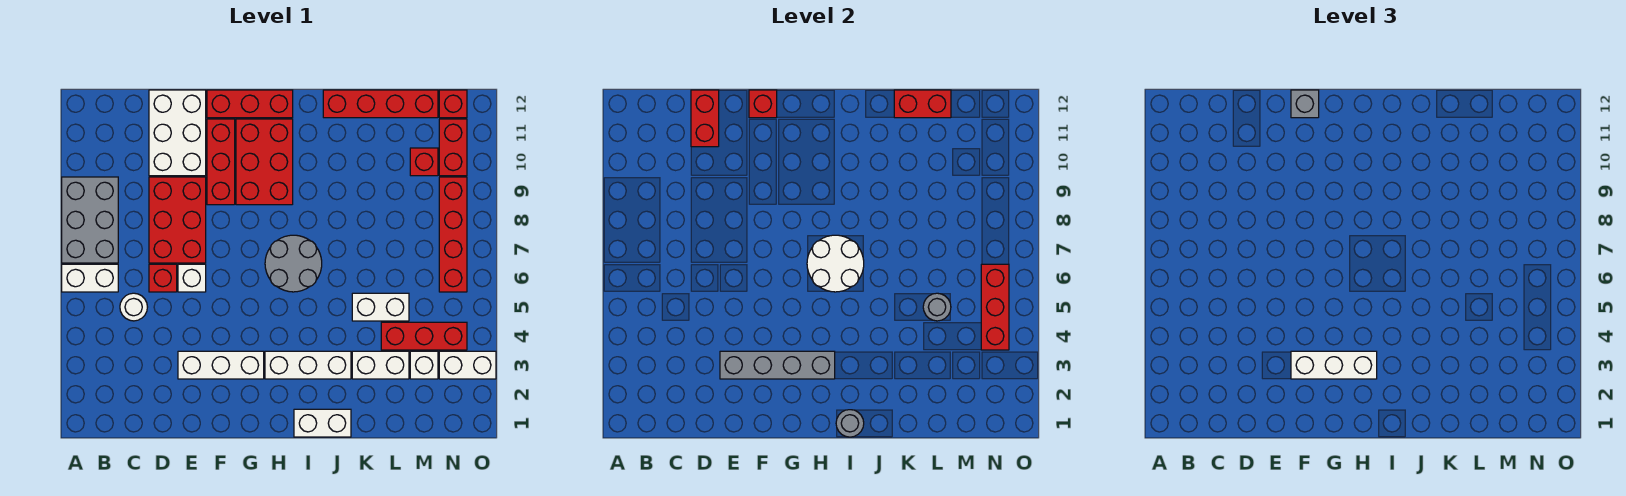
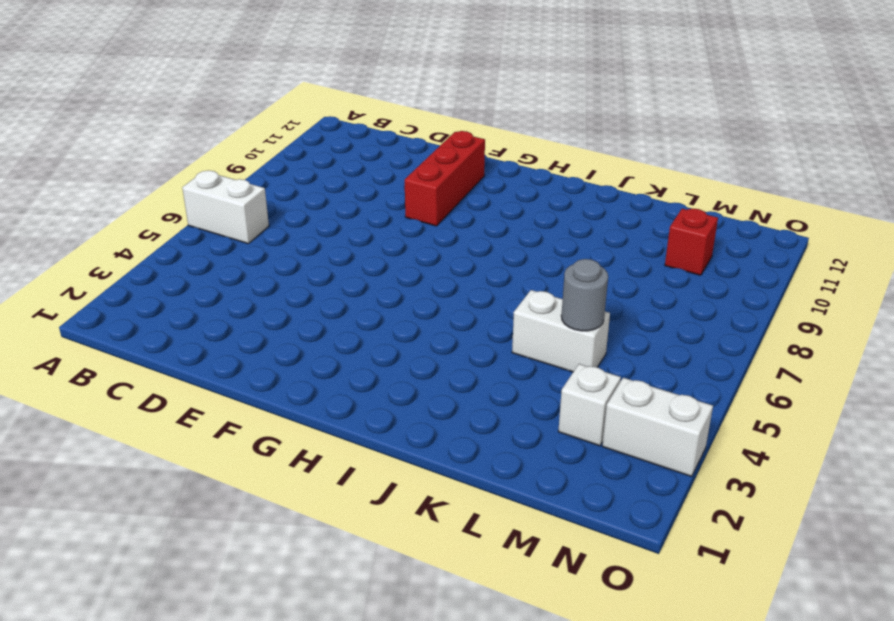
none -> grey brick A7:B9 level 1
none -> white round brick C5 level 1
none -> red brick D6 level 1
none -> red brick D7:E9 level 1

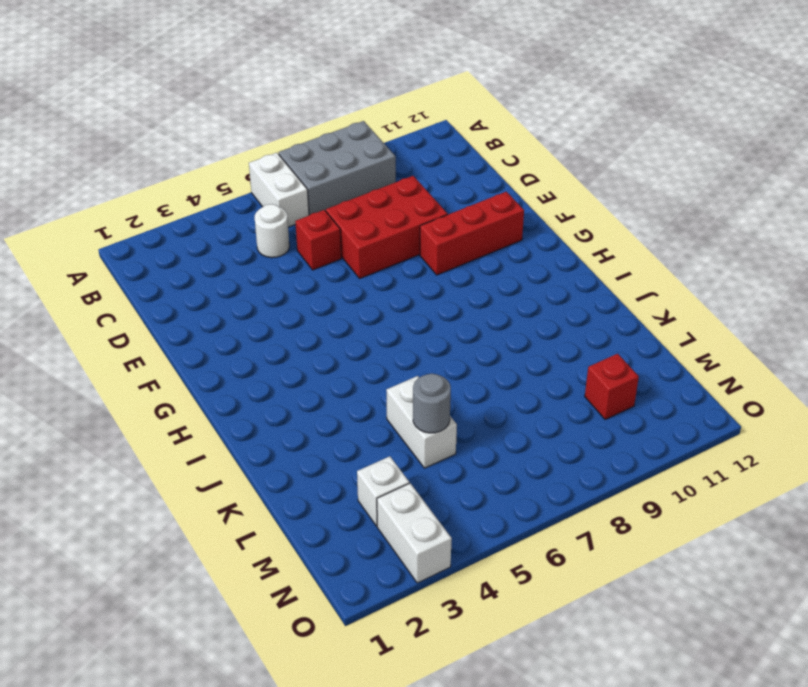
none -> white brick D10:E12 level 1
none -> white brick E3:G3 level 1
none -> white brick E6 level 1
none -> red brick F12:H12 level 1

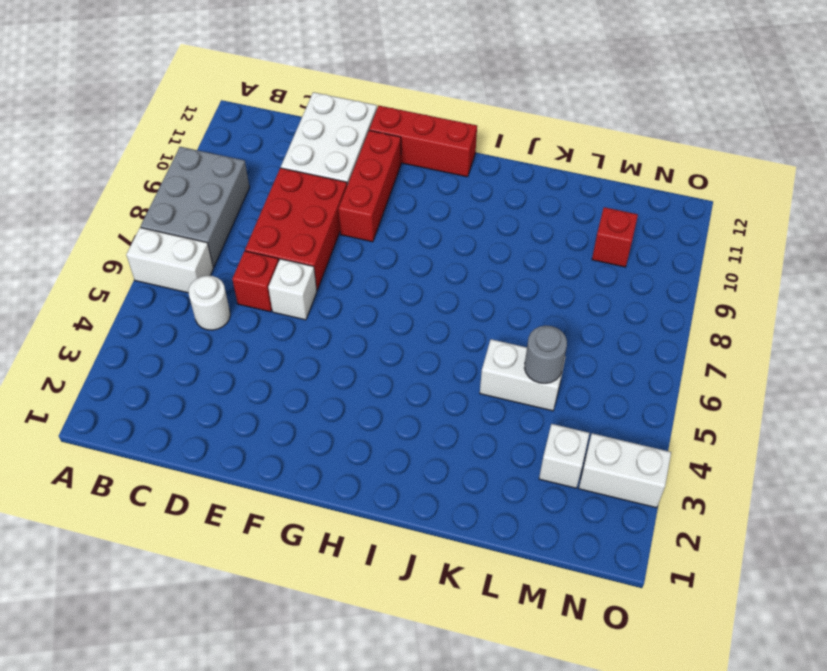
none -> white brick E3:G3 level 1
none -> red brick G9:H11 level 1
none -> white brick H3:J3 level 1
none -> grey round brick H6:I7 level 1

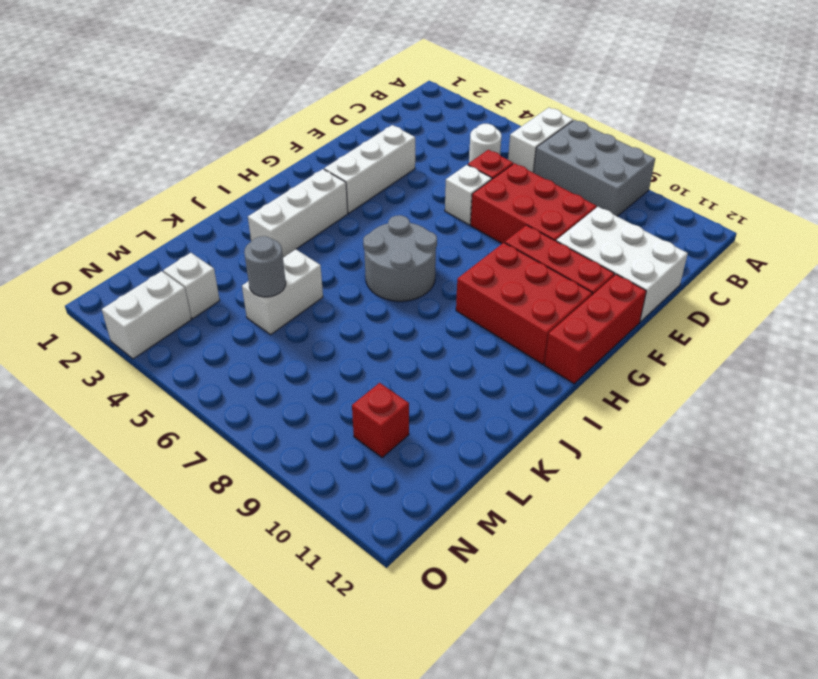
none -> white brick I1:J1 level 1
none -> red brick J12:M12 level 1
none -> white brick K3:L3 level 1
none -> red brick L4:N4 level 1

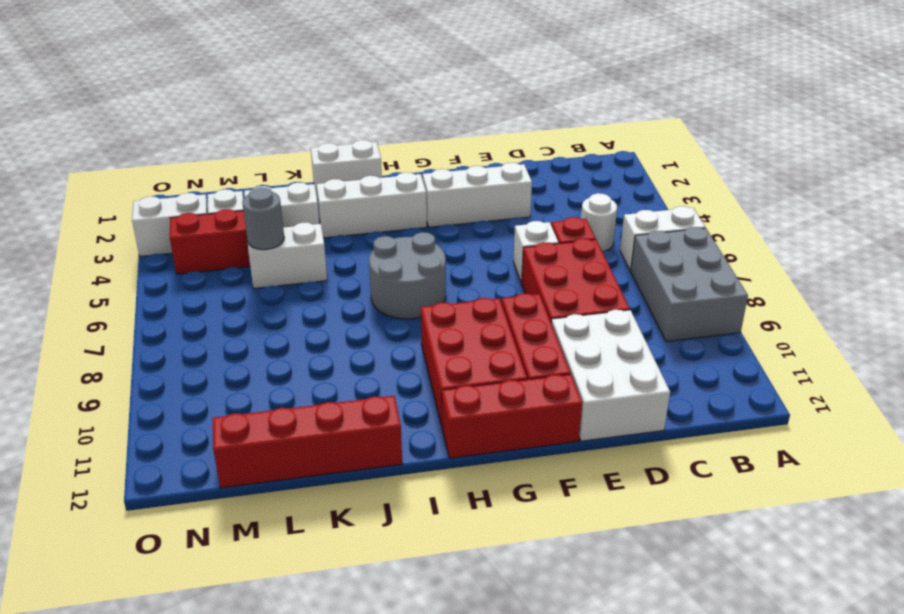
none -> red brick M10 level 1
none -> red brick N6:N9 level 1
none -> red brick N10:N11 level 1
none -> red brick N12 level 1

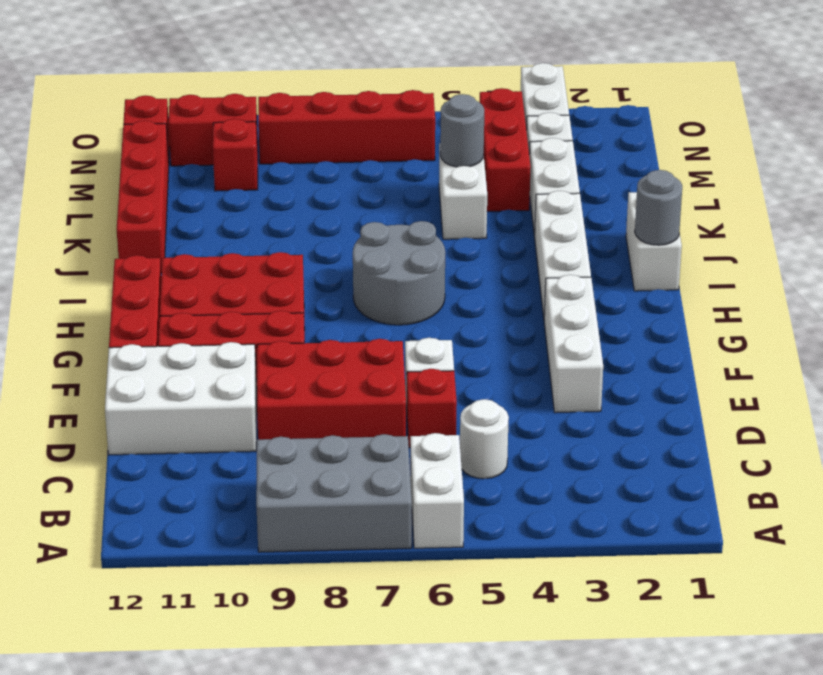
none -> red brick D11:D12 level 2
none -> grey brick E3:H3 level 2
none -> red brick F12 level 2
none -> white round brick H6:I7 level 2

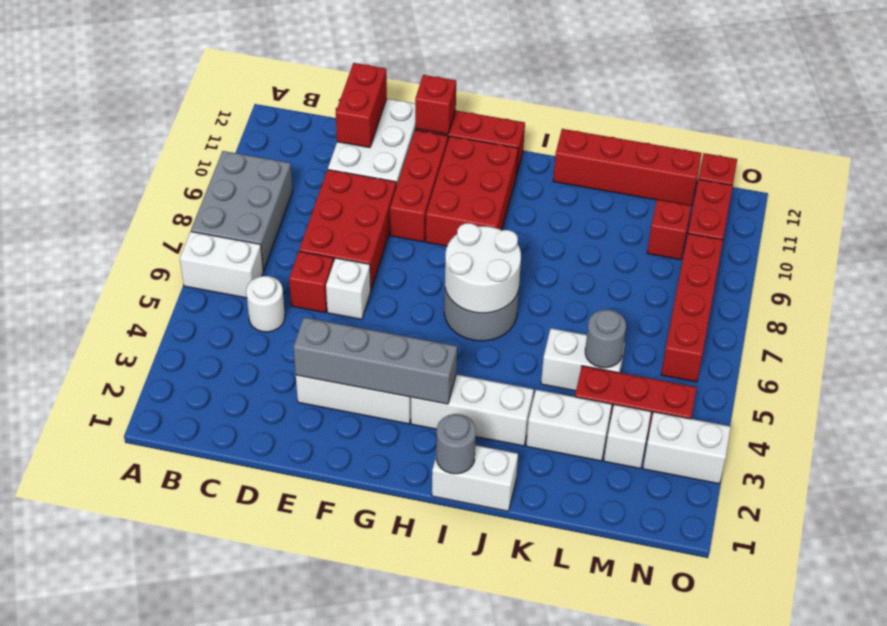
none -> red brick K12:L12 level 2
none -> red brick N4:N6 level 2
none -> white brick F3:H3 level 3
none -> grey brick F12 level 3

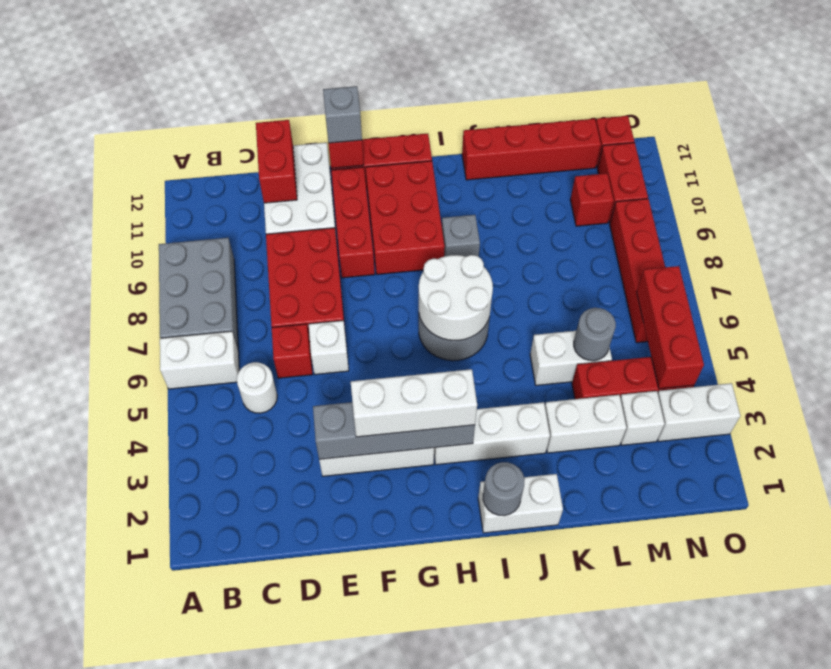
grey brick I9 level 1 -> none
none -> red brick K12:L12 level 2

